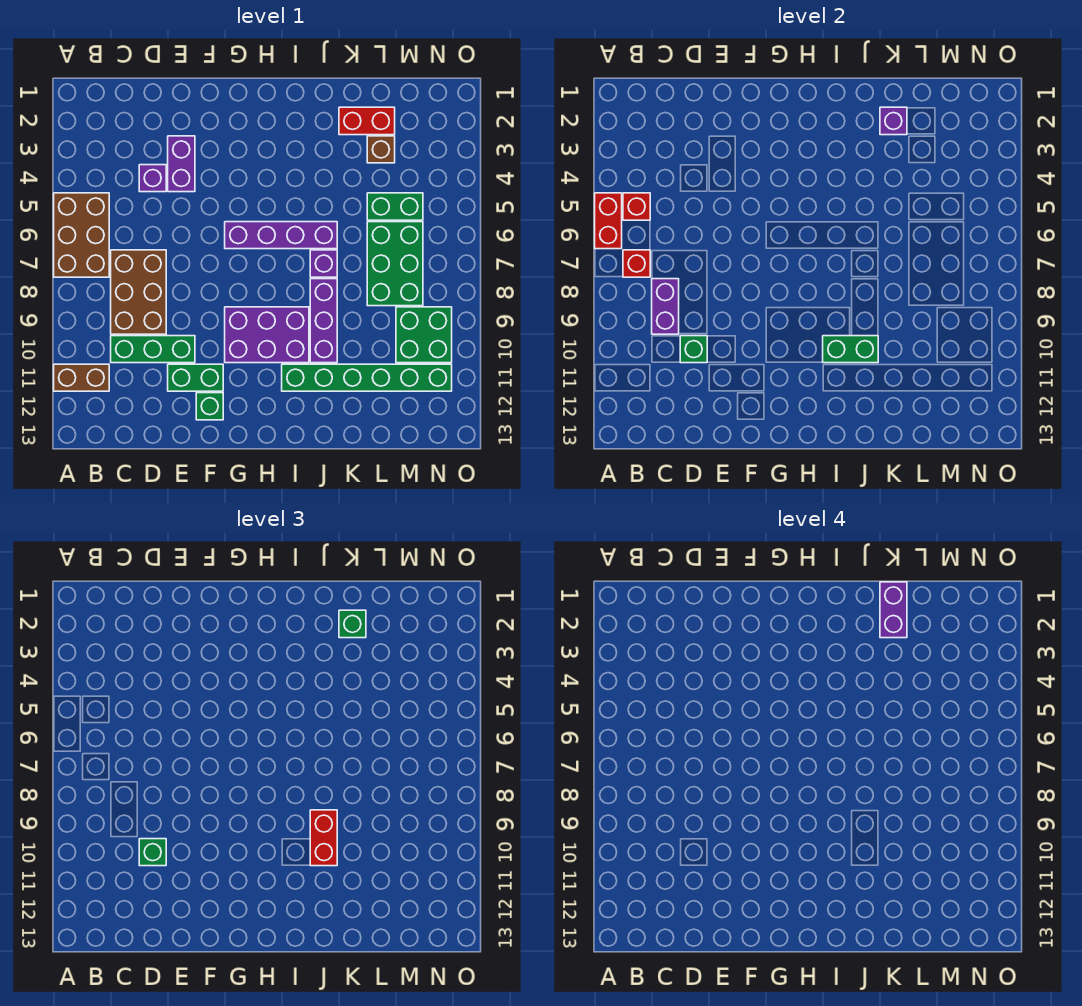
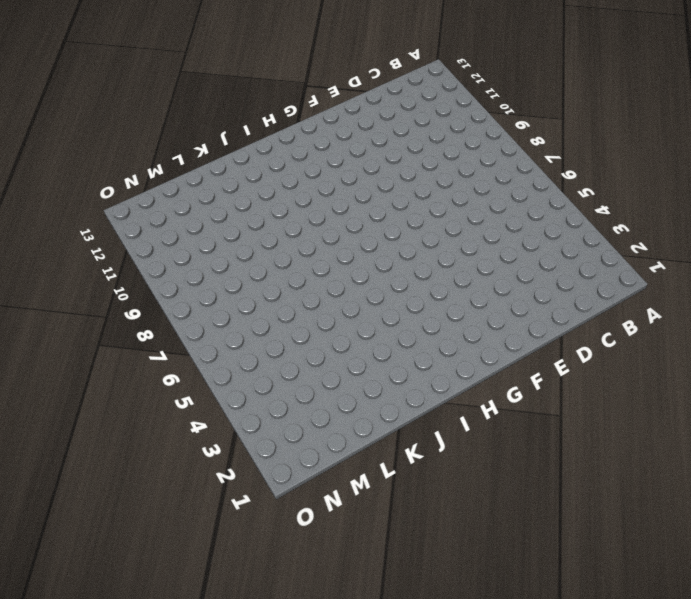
none -> brown brick A5:B7 level 1
none -> brown brick A11:B11 level 1
none -> brown brick C7:D9 level 1

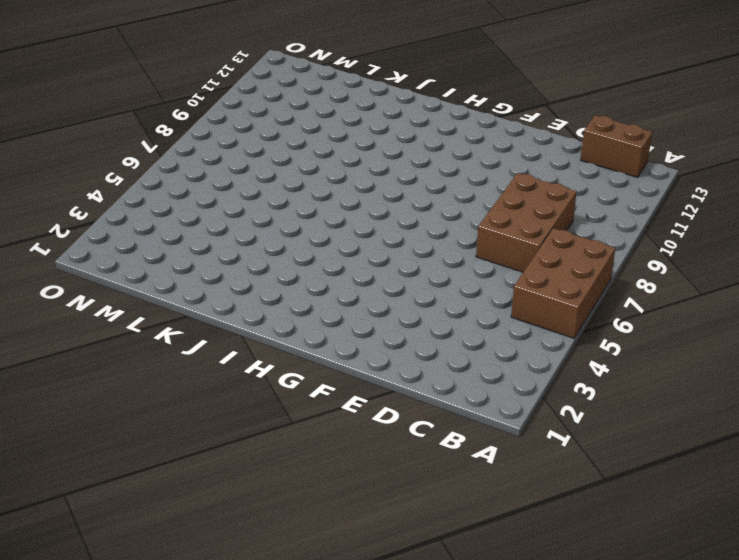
brown brick B13:C13 level 1 -> brown brick A11:B11 level 1
none -> green brick C10:E10 level 1
none -> purple brick D4 level 1
none -> purple brick E3:E4 level 1

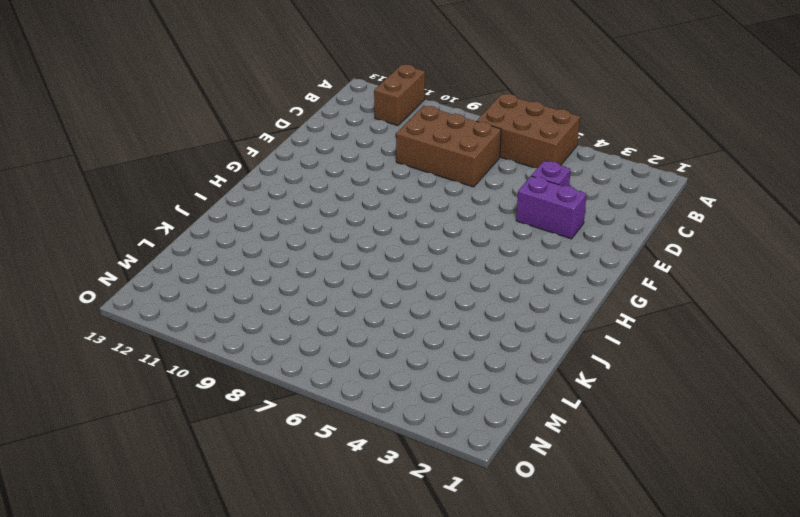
none -> green brick C10:E10 level 1
none -> green brick E11:F11 level 1
none -> green brick F12 level 1

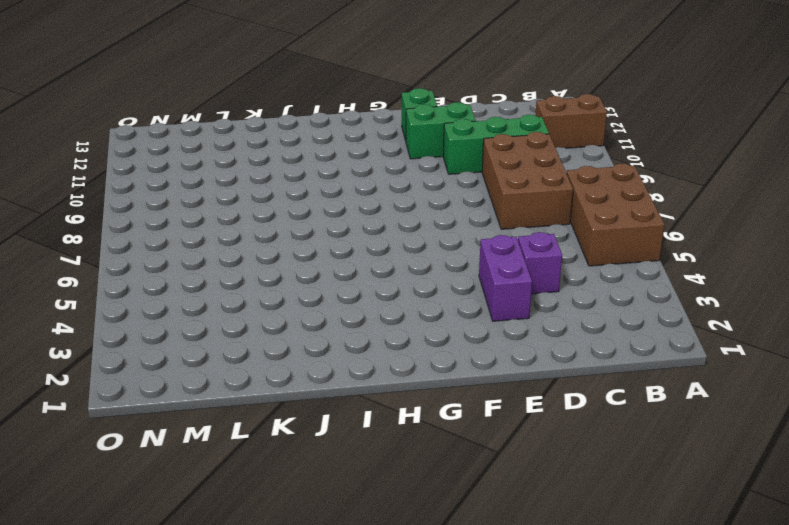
none -> purple brick G6:J6 level 1
none -> purple brick G9:I10 level 1
none -> green brick I11:N11 level 1

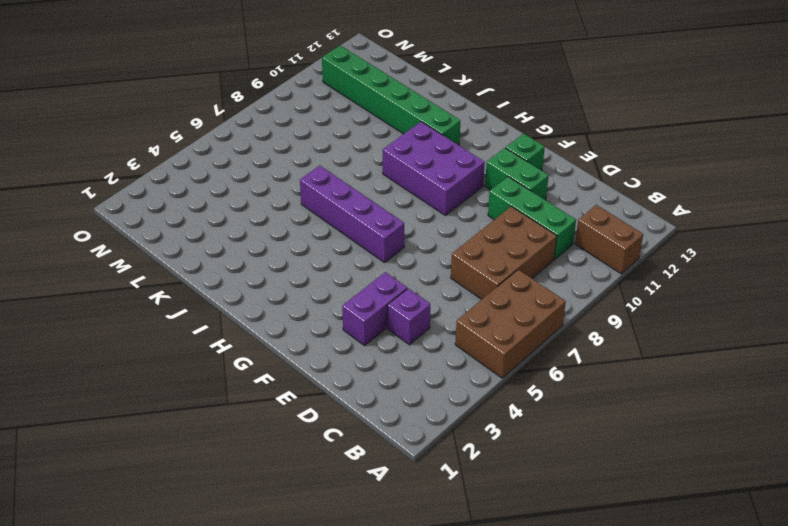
none -> purple brick J7 level 1
none -> purple brick J8:J10 level 1
none -> red brick K2:L2 level 1

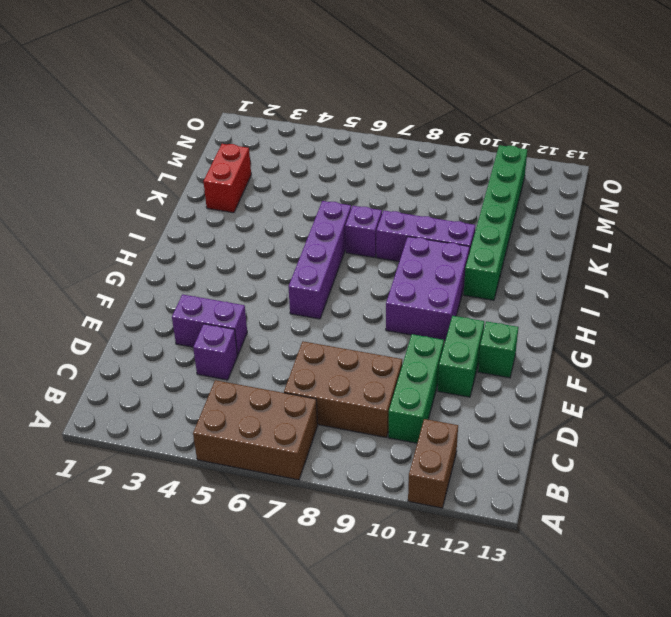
none -> brown brick L3 level 1
none -> green brick L5:M5 level 1
none -> green brick L6:M8 level 1

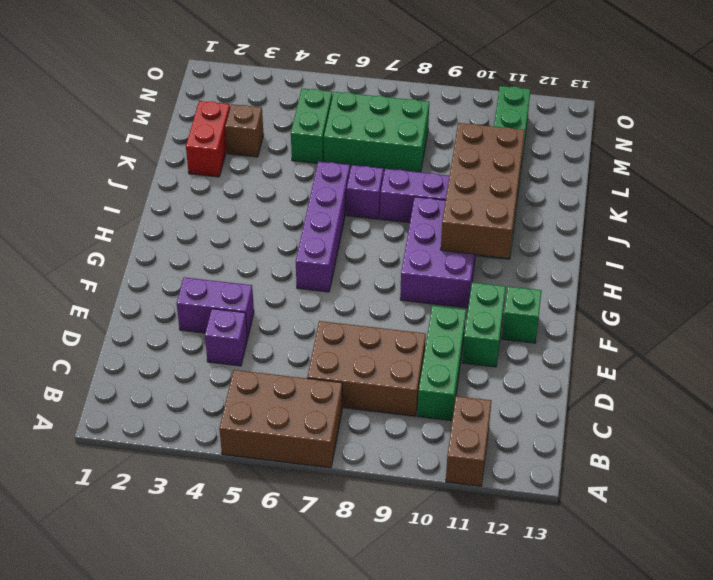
brown brick H10:K11 level 2 -> green brick I10:J10 level 2
none -> green brick M9:N10 level 1
none -> red brick A5:A6 level 2
none -> red brick B5 level 2

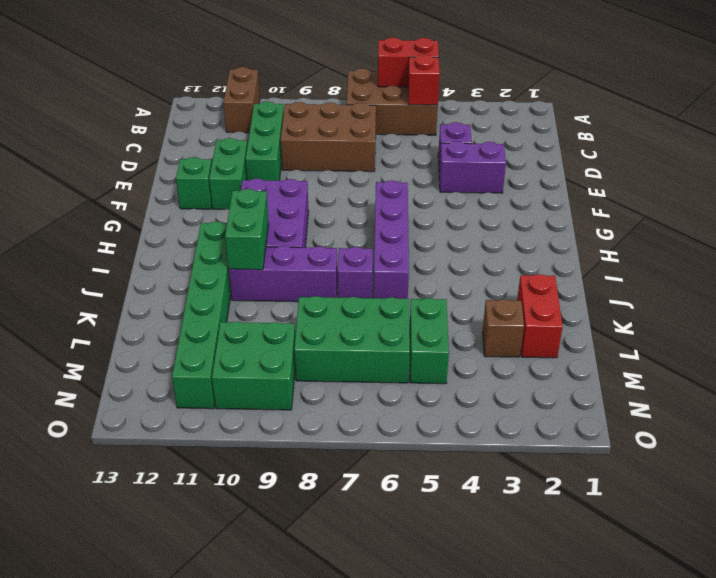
none -> red brick B7 level 2
none -> purple brick C8:C9 level 2
none -> green brick D10 level 2

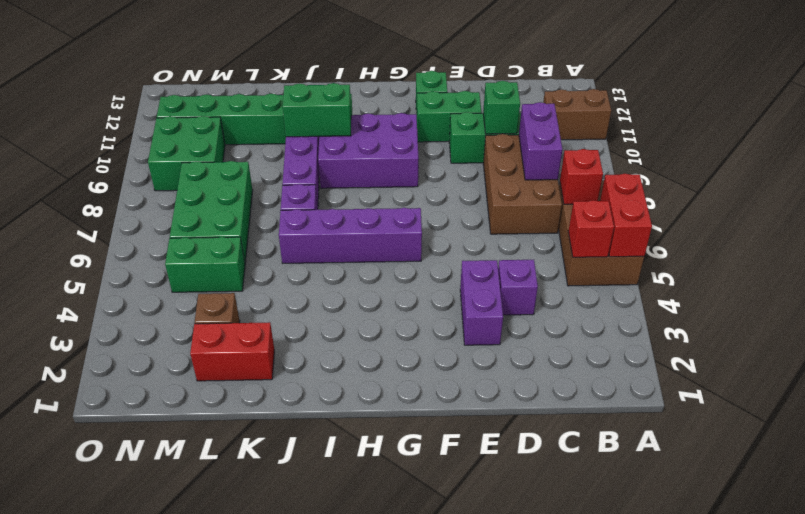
none -> purple brick K2 level 2
none -> green brick D10 level 3
none -> red brick J9:J10 level 3

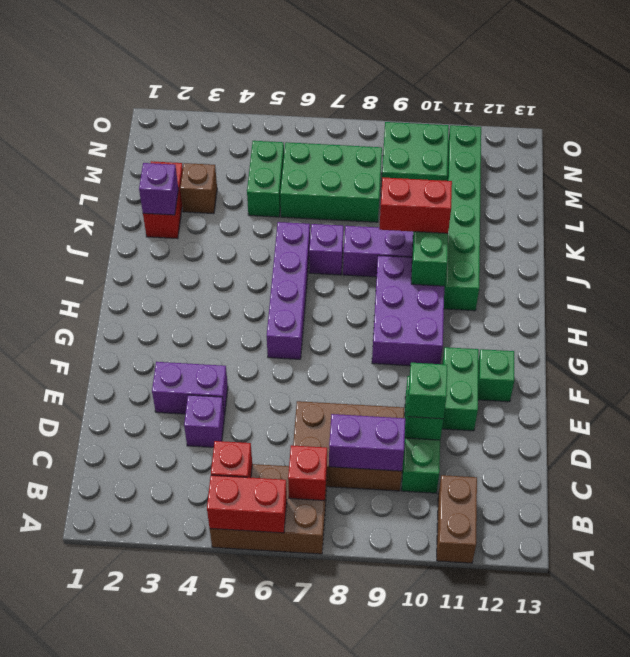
none -> green brick K2 level 3
none -> purple brick K1:K2 level 4

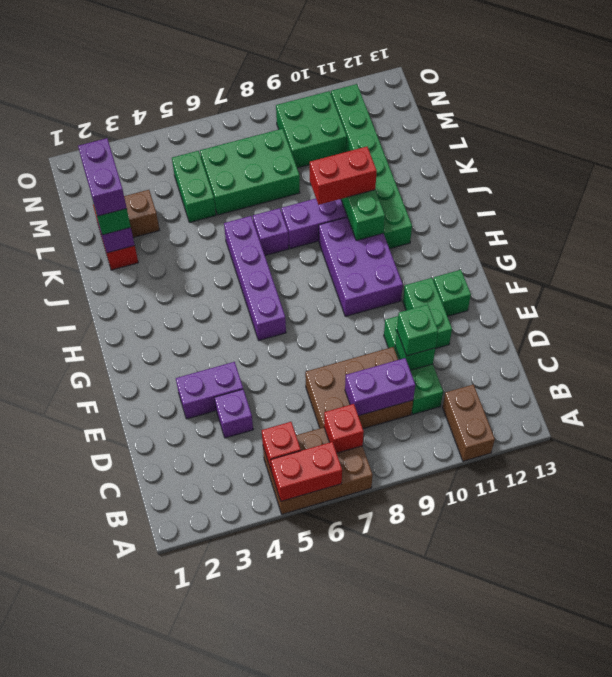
purple brick K2:L2 level 4 -> purple brick K1:K2 level 4

